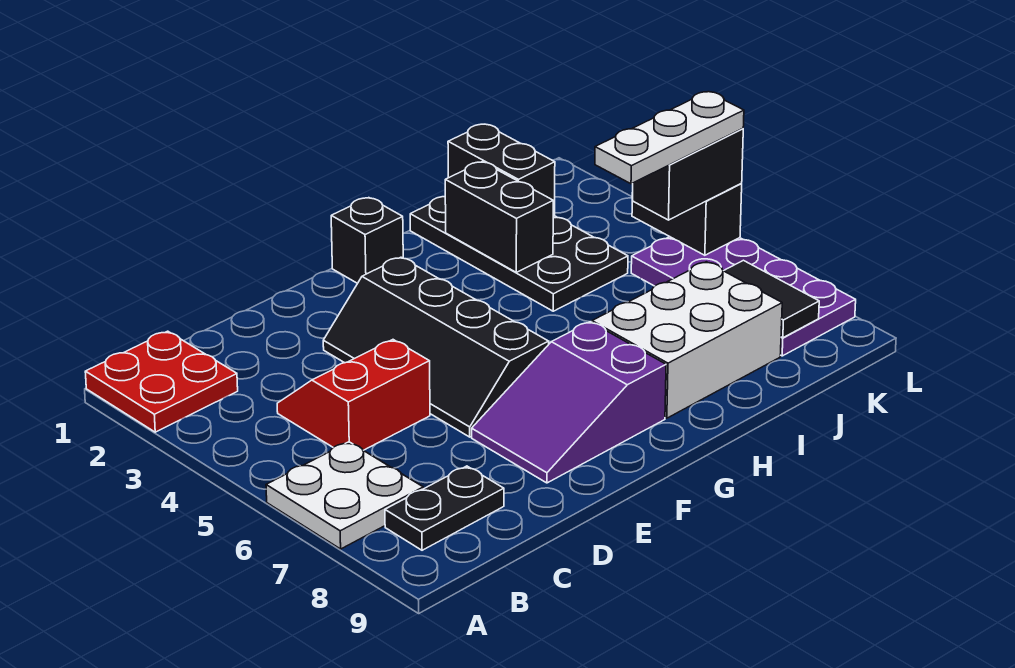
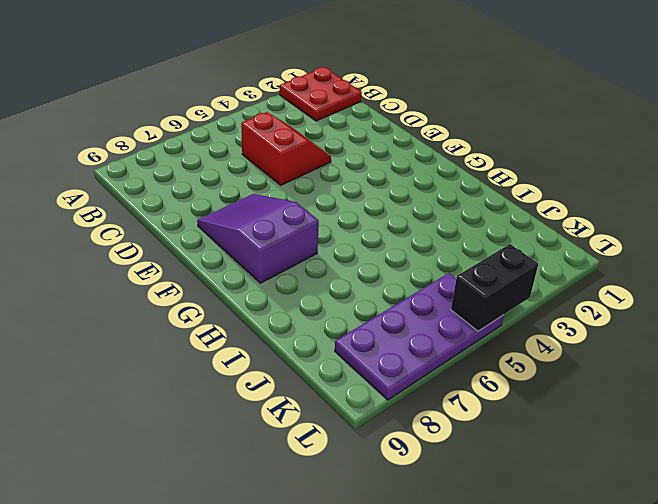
none -> white plate A6:B7 level 1
none -> black plate B8:C8 level 1
none -> black slope E3:F6 level 1 top F

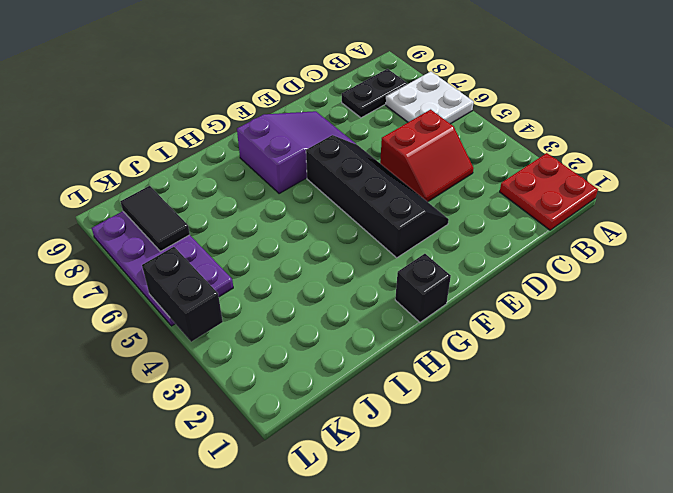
none -> white brick H7:J8 level 1
none -> black plate I1:J4 level 1
none -> black brick I2:I3 level 2

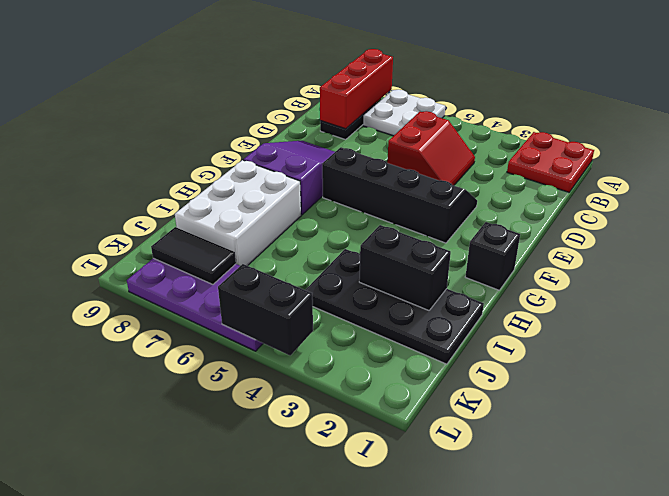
red brick A8:C8 level 2 -> none
none -> black brick J1:J2 level 2
none -> black brick K5:L5 level 3
none -> white plate J5:L5 level 4

